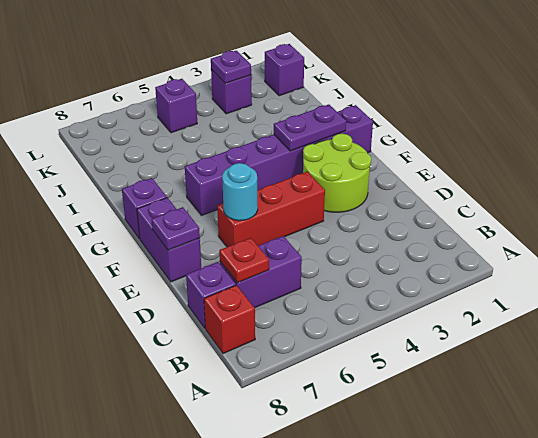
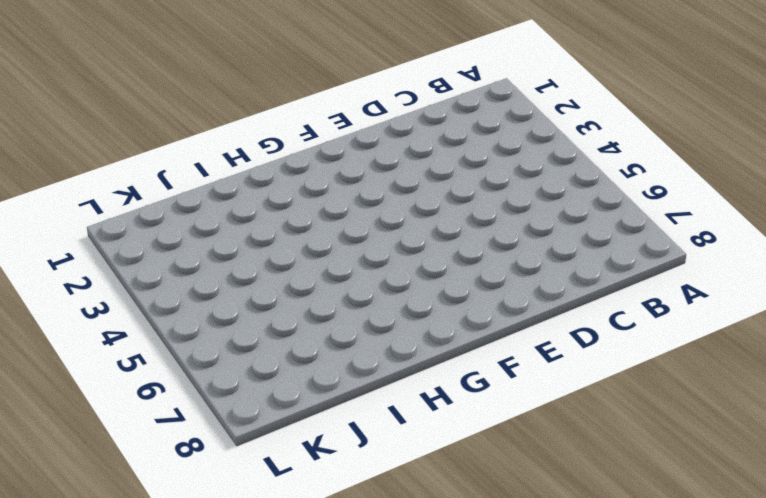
none -> red brick B8 level 1
none -> purple brick C6:C7 level 1
none -> purple brick C8 level 1

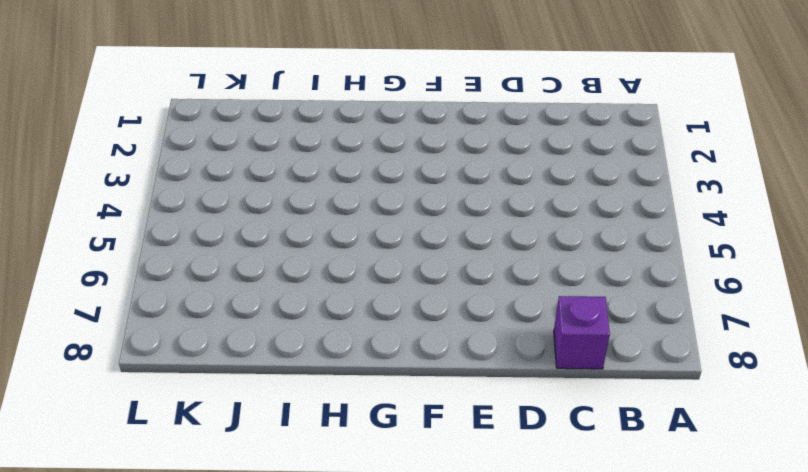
none -> red brick B8 level 1
none -> purple brick C6:C7 level 1
none -> lime round brick E2:F3 level 1

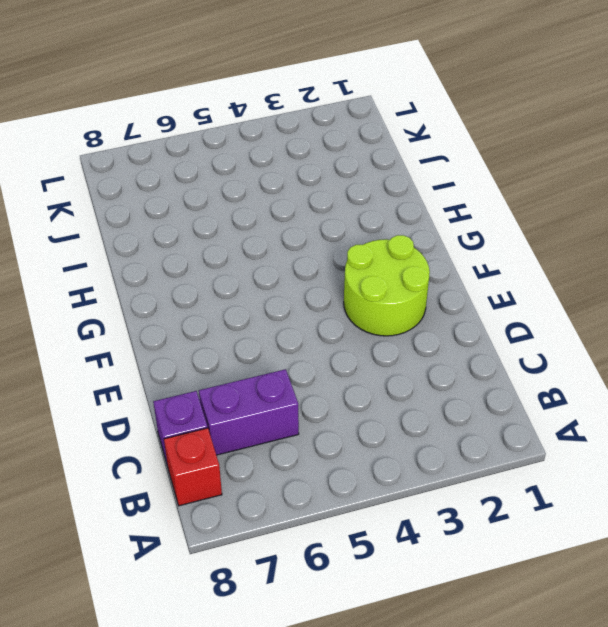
none -> red brick E4:E6 level 1
none -> purple brick E8:F8 level 1
none -> purple brick G1:G6 level 1

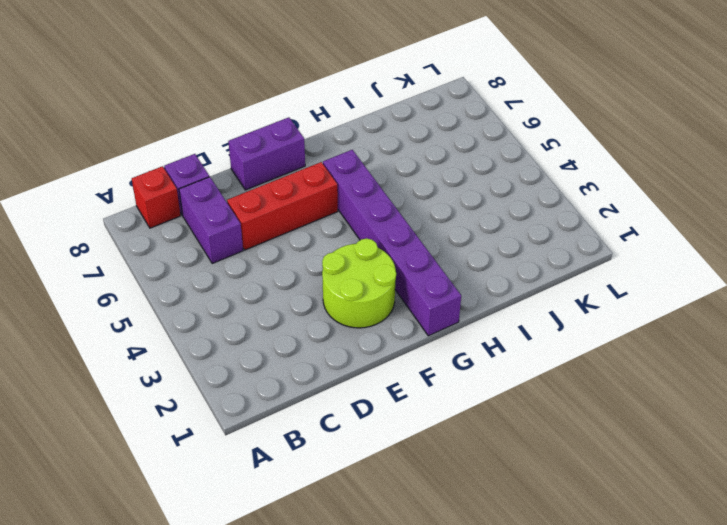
red brick D6:F6 level 1 -> red brick E4:E6 level 1
none -> purple brick G8 level 1
none -> purple brick K1 level 1
none -> purple brick K3 level 1

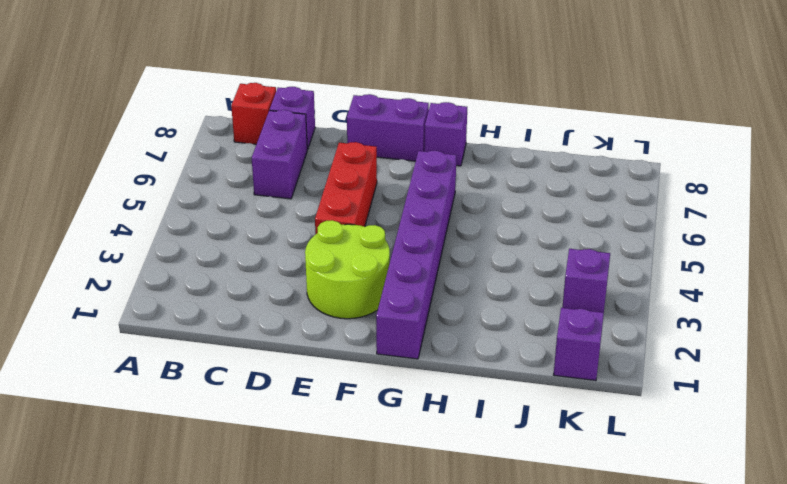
none -> purple brick K5 level 1
none -> red plate C7 level 2
none -> cyan round brick E6 level 2

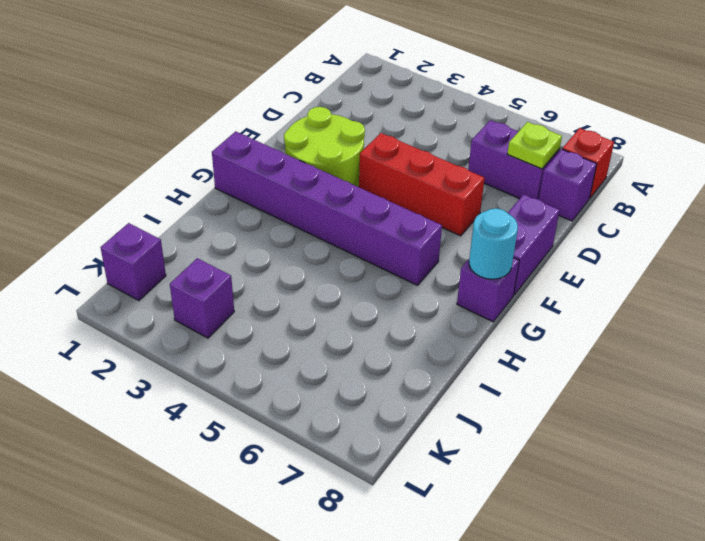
lime plate C7 level 2 -> red plate C7 level 2
cyan round brick G8 level 2 -> cyan round brick E6 level 2
none -> purple brick K5 level 1
none -> purple plate E8 level 2
none -> purple plate G2:G3 level 2

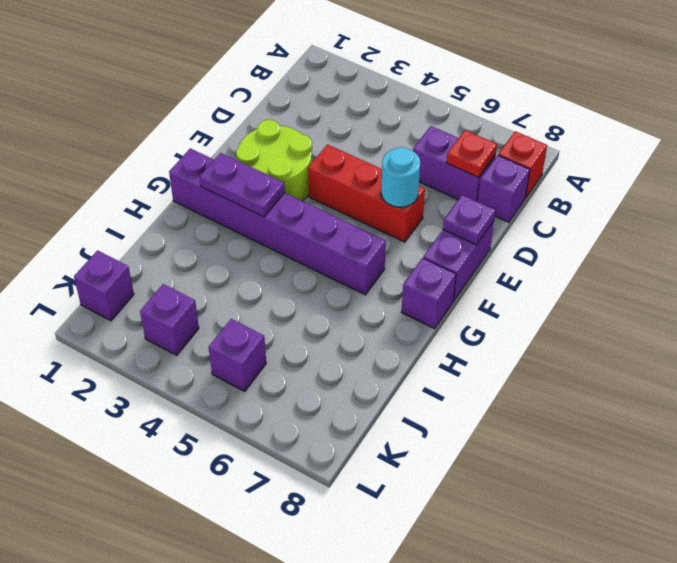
none -> purple plate K3 level 2

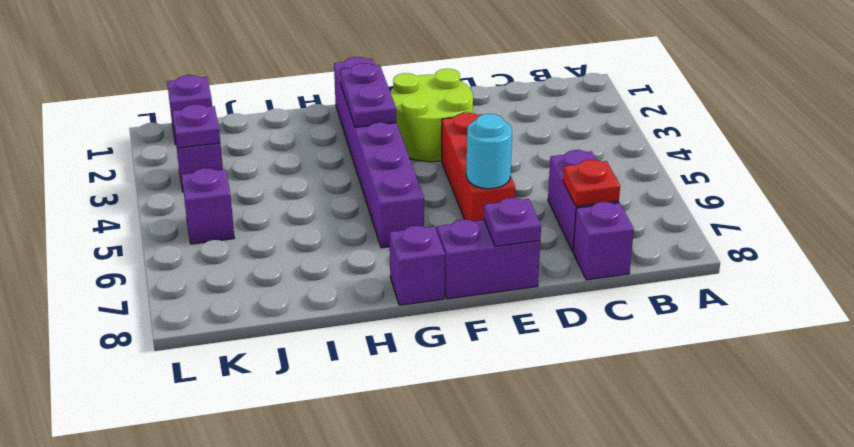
none -> red brick B8 level 1

